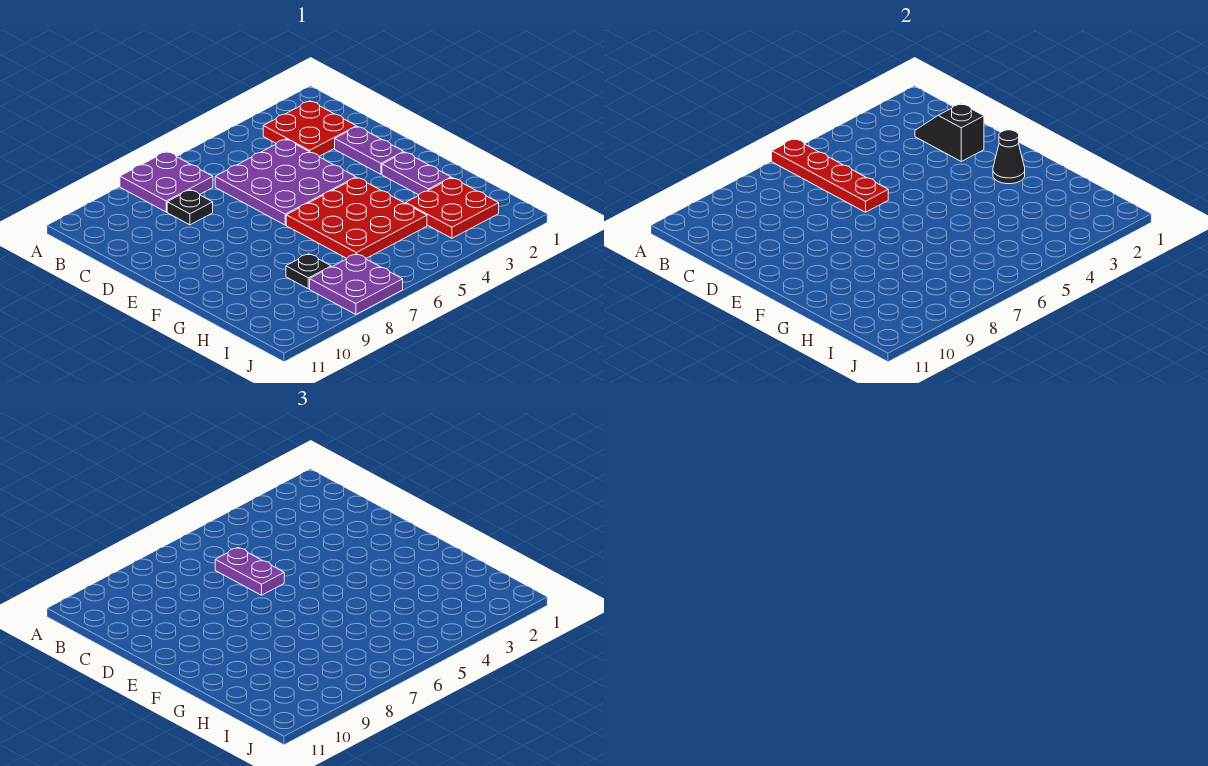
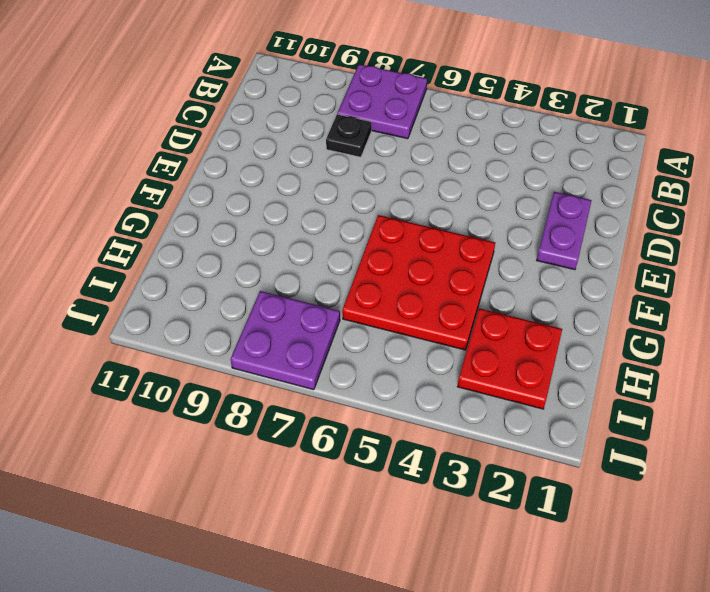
none -> red plate B2:C3 level 1
none -> purple plate C4:E6 level 1
none -> purple plate F2:G2 level 1

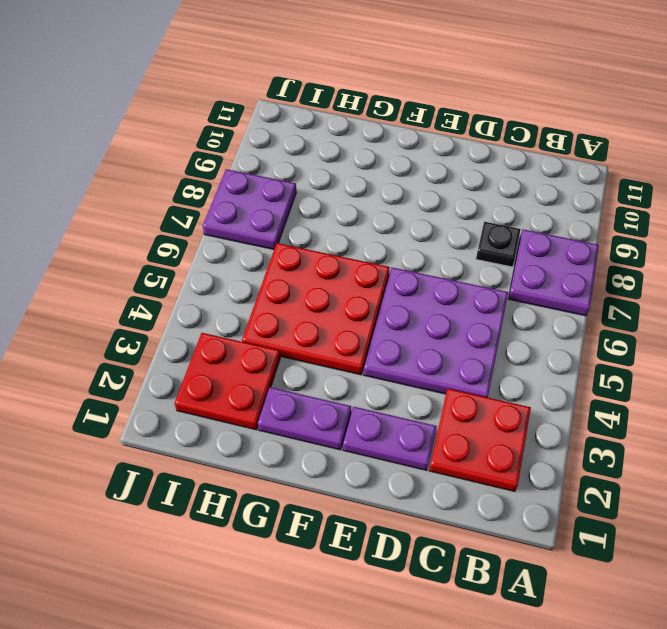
none -> black plate H8 level 1
none -> red plate A6:D6 level 2
none -> black slope C2:D2 level 2 top D

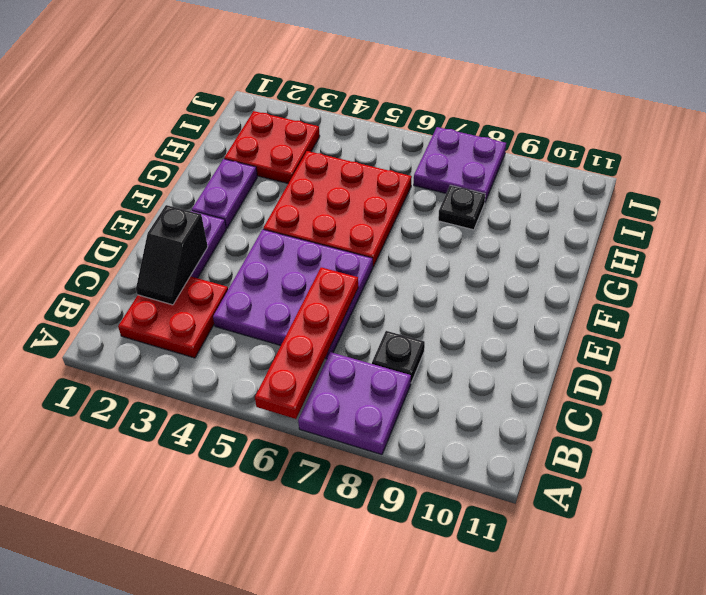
none -> black cone F2 level 2
none -> purple plate C6:D6 level 3

